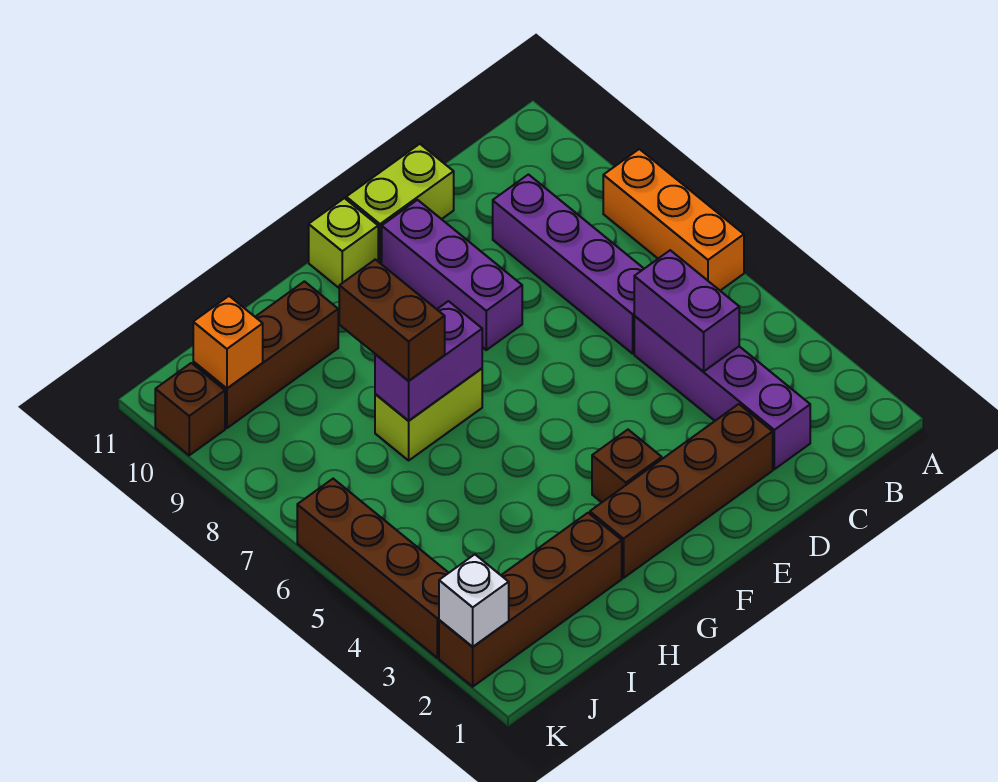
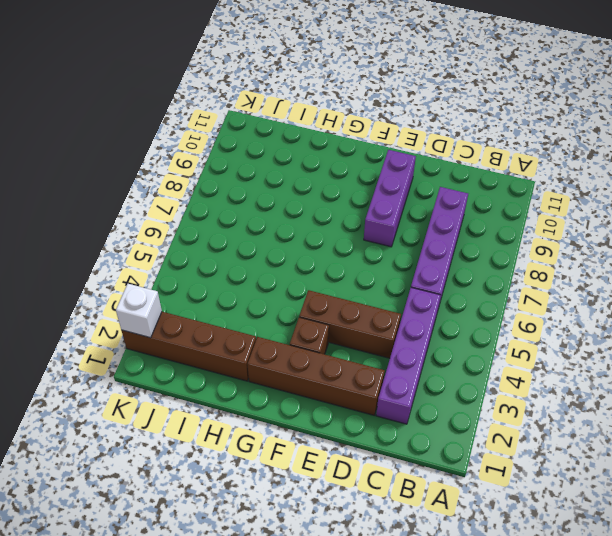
brown brick D4:F4 level 1 -> brown brick H10:J10 level 1
none -> orange brick A6:A8 level 1
none -> lime brick D11:E11 level 1
none -> lime brick F11 level 1

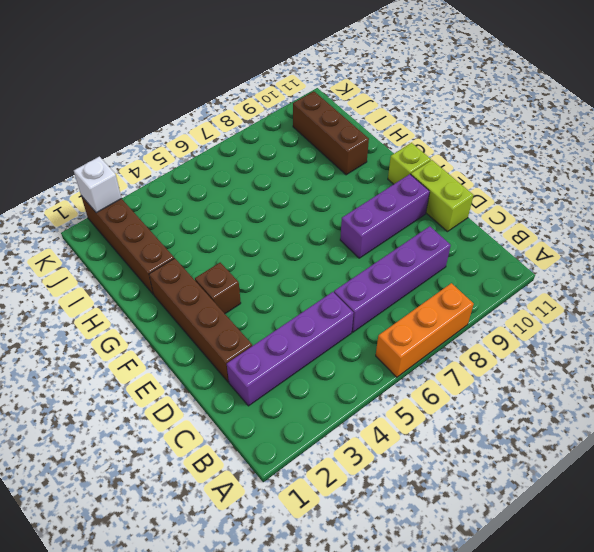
none -> lime brick G7:H7 level 1
none -> brown brick K3:K6 level 1
none -> brown brick K10 level 1

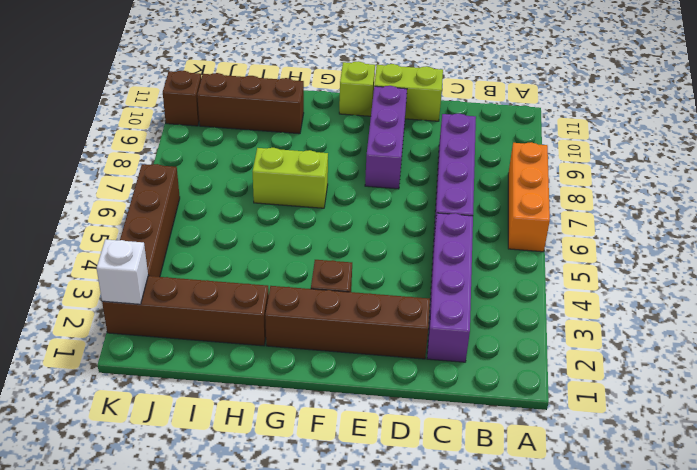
none -> purple brick C4:C5 level 2
none -> purple brick G7:H7 level 2
none -> orange brick J10 level 2

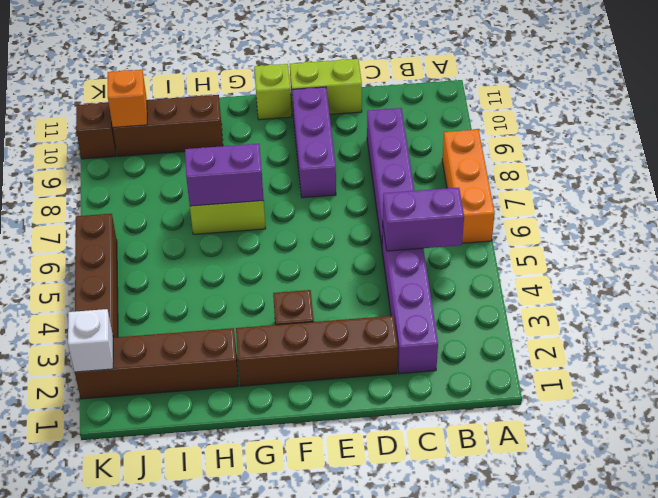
purple brick B5:C5 level 2 -> purple brick C4:C5 level 2
none -> brown brick H7:H8 level 3

